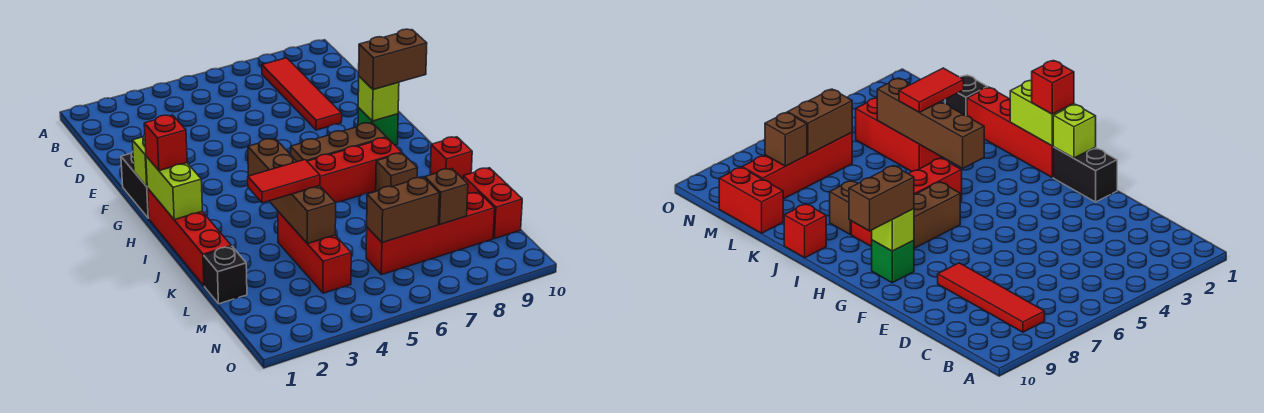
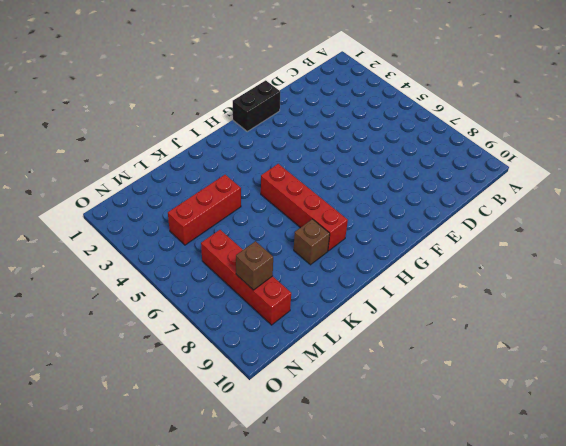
none -> red tile B8:E8 level 1
none -> green brick G9 level 1
none -> red brick H1:K1 level 1

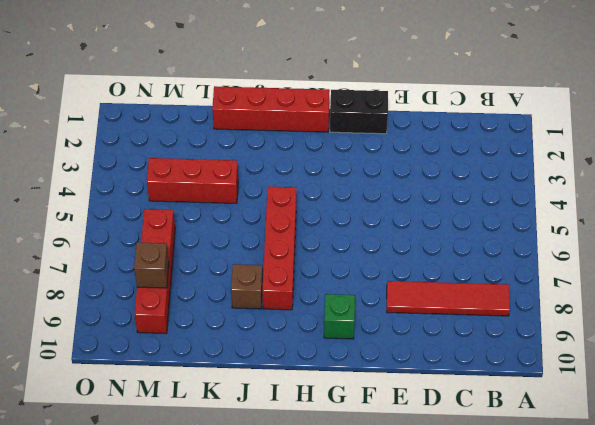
none -> brown brick H6:H8 level 1
none -> red brick J10 level 1
none -> black brick L1 level 1

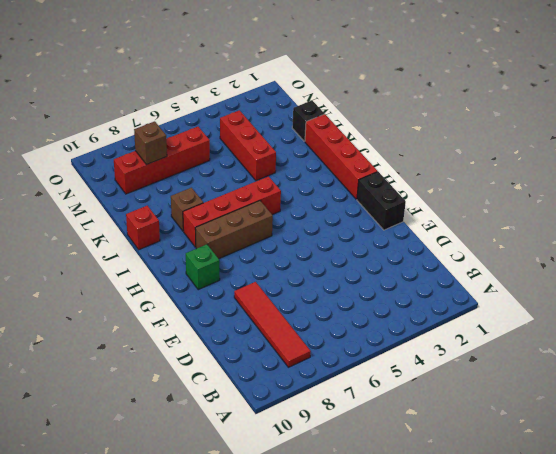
none -> red brick L10:M10 level 1
none -> lime brick G1 level 2
none -> lime brick G9 level 2

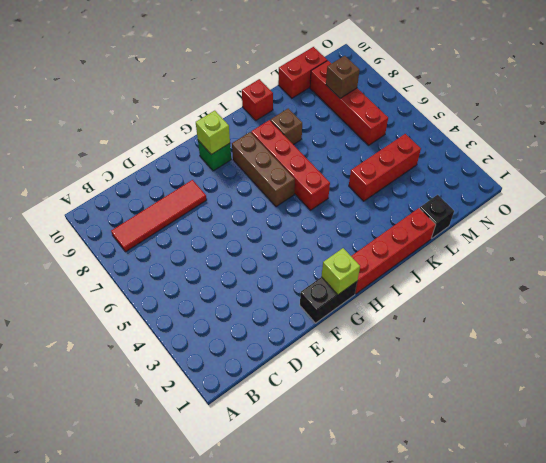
none -> lime brick H1:I1 level 2
none -> brown brick I4:L4 level 2
none -> brown brick M6:M7 level 2

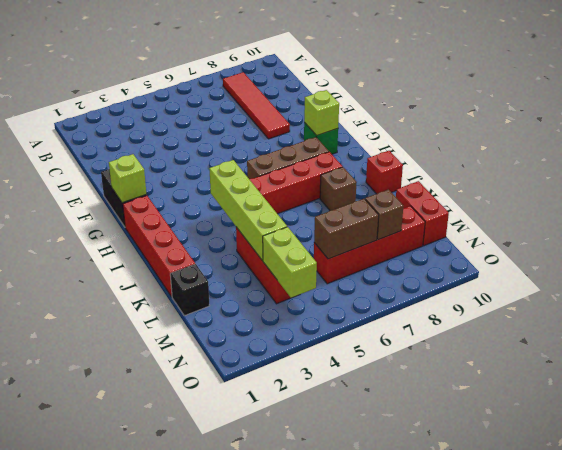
lime brick I4:L4 level 2 -> brown brick I4:L4 level 2
lime brick M4:N4 level 2 -> lime brick H1:I1 level 2
none -> brown brick G9:G10 level 3
none -> red brick H1 level 3
none -> red tile K3:K4 level 3

